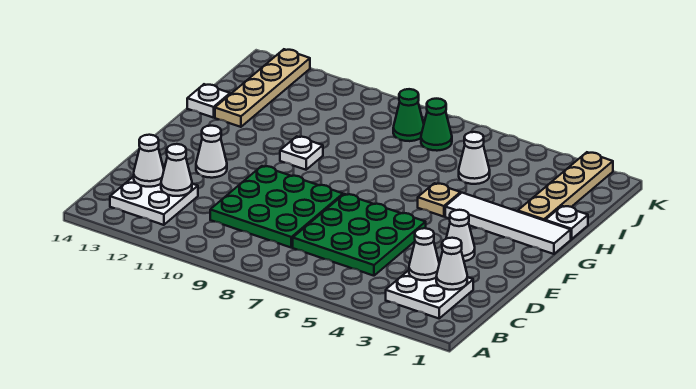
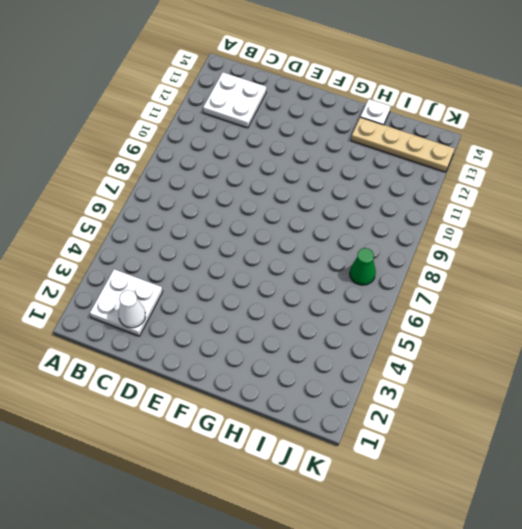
none -> green plate C5:E7 level 1
none -> green plate C8:E10 level 1
none -> white cone E3 level 1

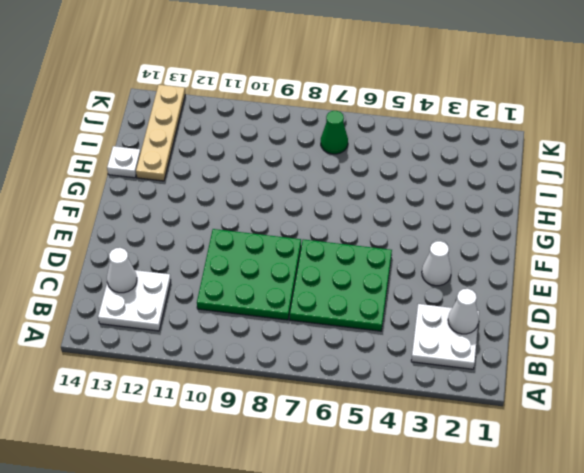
none -> white cone E12 level 1
none -> white tile G1:G4 level 1
none -> tan plate G5 level 1

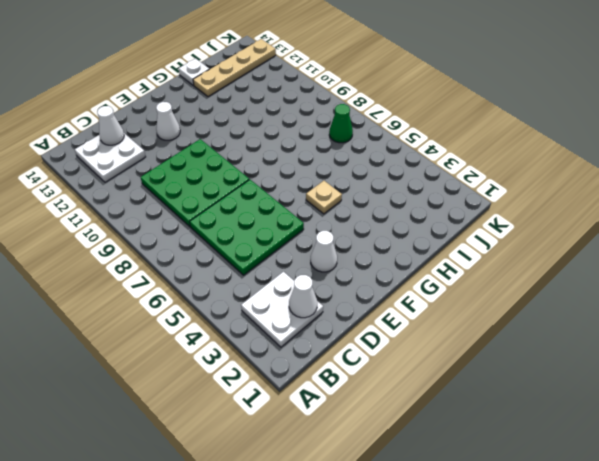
none -> white tile G1:G4 level 1
none -> white plate G10 level 1
none -> white plate H1 level 1

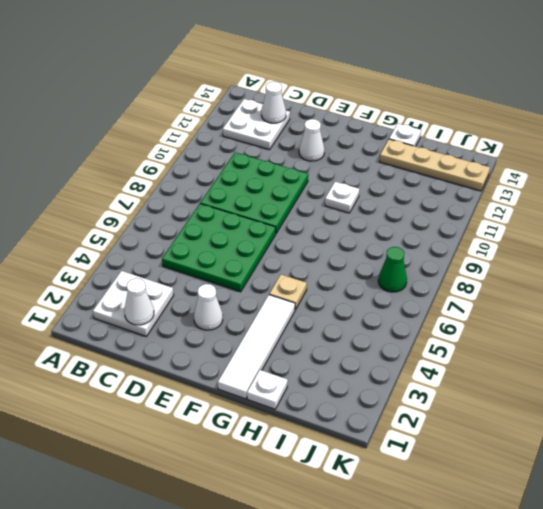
none -> tan plate H2:K2 level 1
none -> white cone I5 level 1
none -> green cone J8 level 1

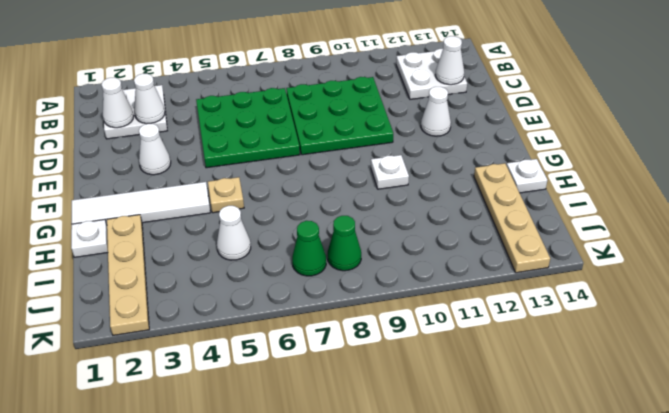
none -> white cone C12 level 2

